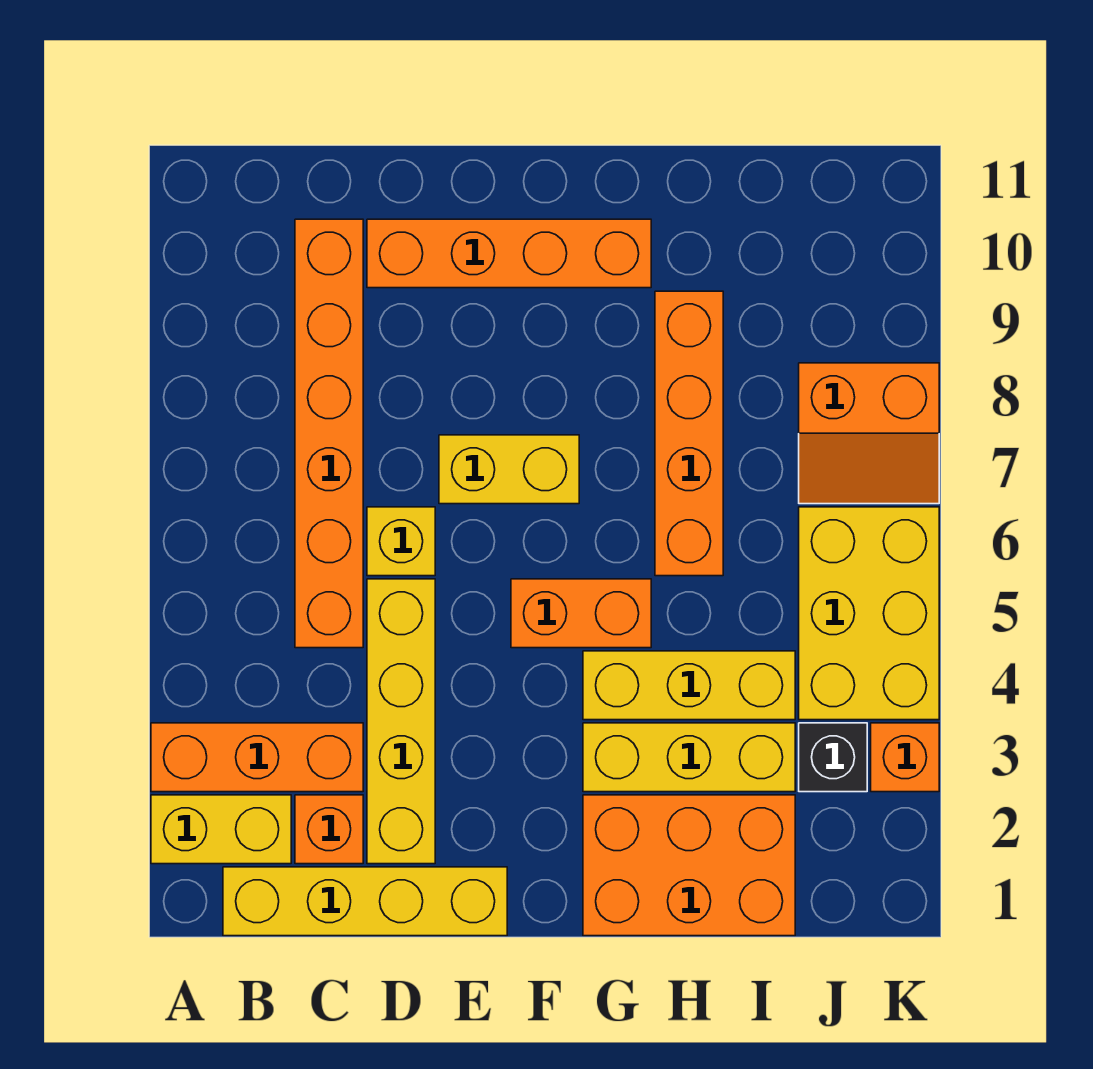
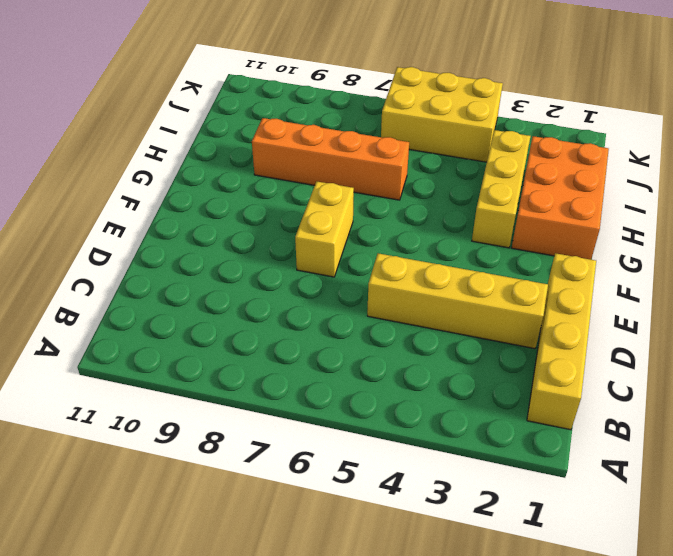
none -> yellow brick A2:B2 level 1
none -> orange brick A3:C3 level 1
none -> orange brick C2 level 1

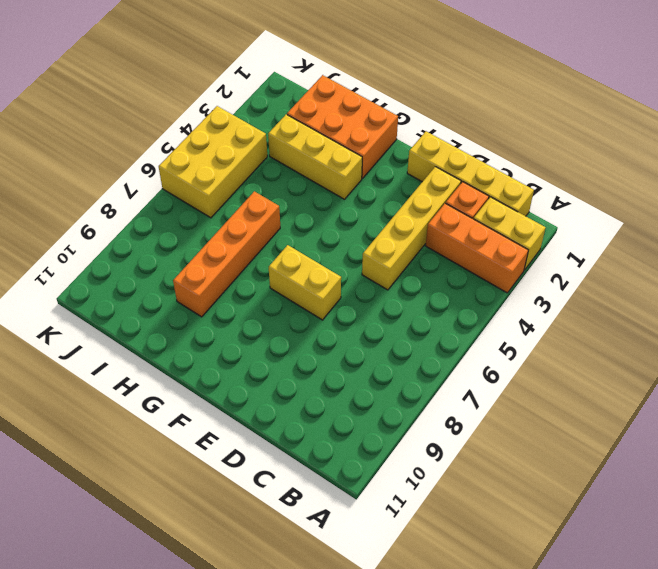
none -> orange brick C5:C10 level 1
none -> yellow brick D6 level 1
none -> orange brick D10:G10 level 1

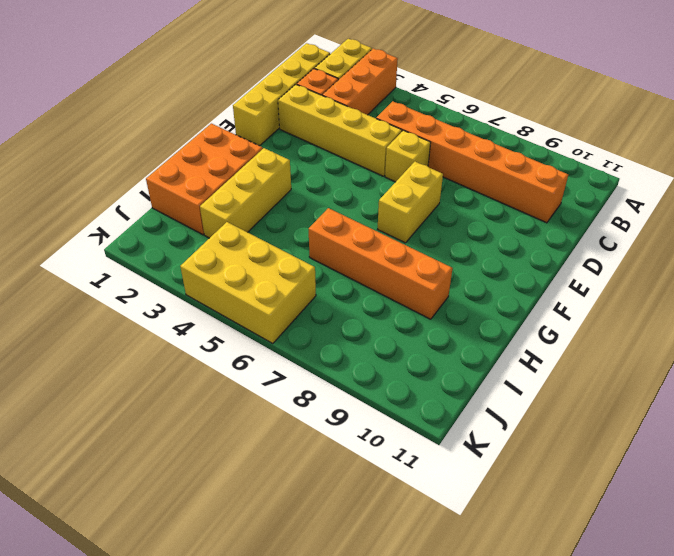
none -> orange brick D10:G10 level 1
none -> orange brick F5:G5 level 1
none -> yellow brick G4:I4 level 1

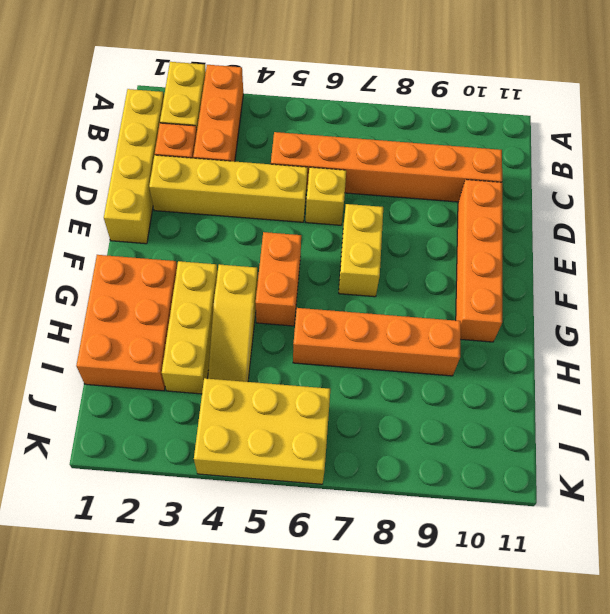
yellow slope G4:I4 level 1 top G -> yellow brick G4:I4 level 1
none -> black brick J3 level 1
none -> orange slope J7:K8 level 1 top 8
none -> orange brick K3 level 1

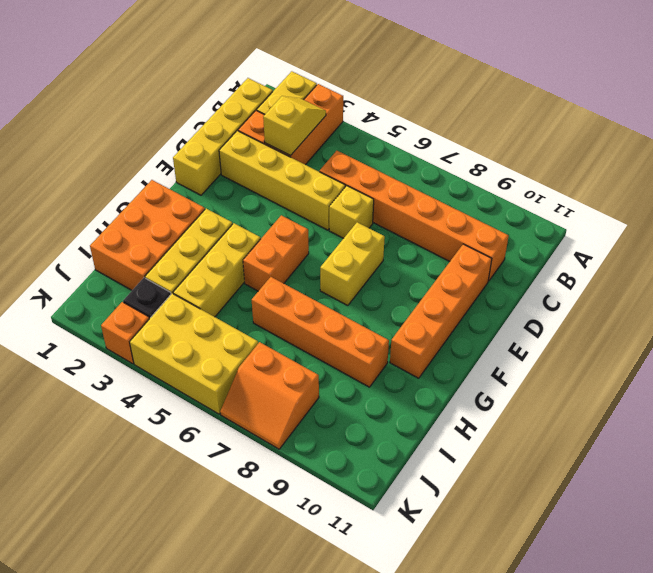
yellow slope B3:C3 level 2 top C -> none
orange slope J7:K8 level 1 top J -> orange slope J7:K8 level 1 top 8

